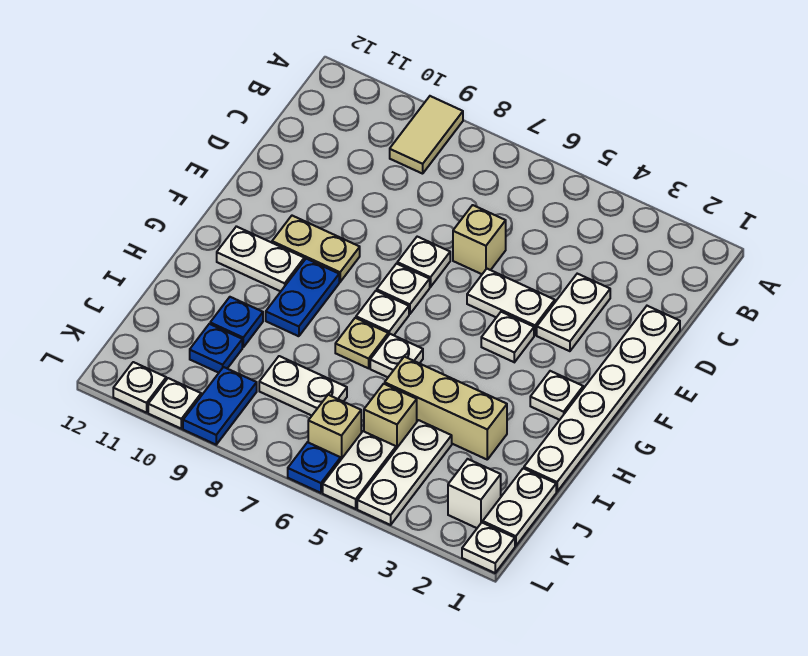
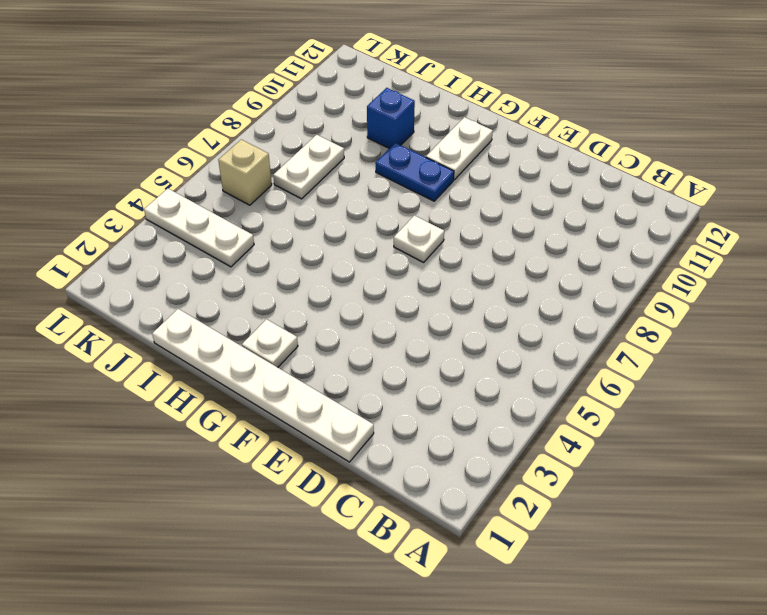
blue brick I10 level 1 -> blue plate I10 level 1
none -> tan tile A9:B9 level 1
none -> white plate D3:E3 level 1
none -> tan brick D6 level 1
none -> white plate E4:E5 level 1

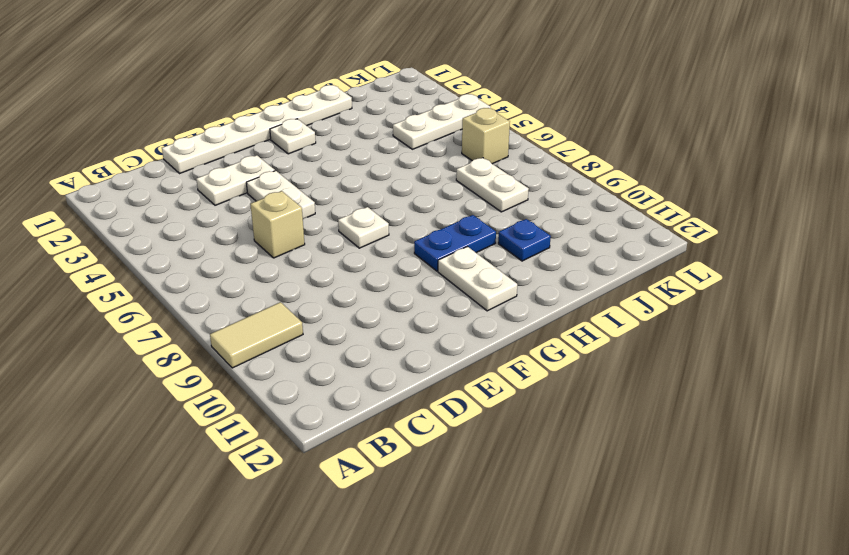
none -> white plate E7 level 1
none -> white plate F4 level 1
none -> tan plate F9:F10 level 1
none -> white plate G7 level 1

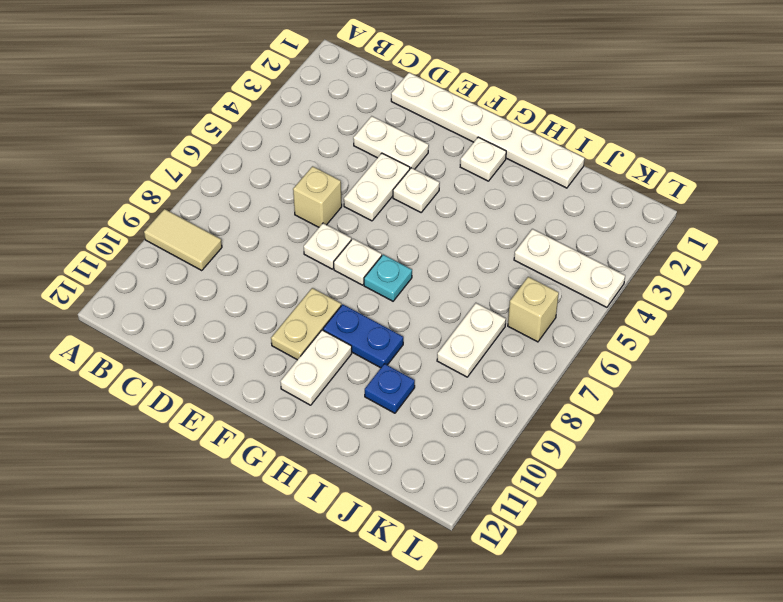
cyan plate G7 level 1 -> white plate G7 level 1
none -> white plate H6 level 1
none -> tan plate H7 level 1
none -> tan brick I3:I5 level 1
none -> white plate J1:K1 level 1

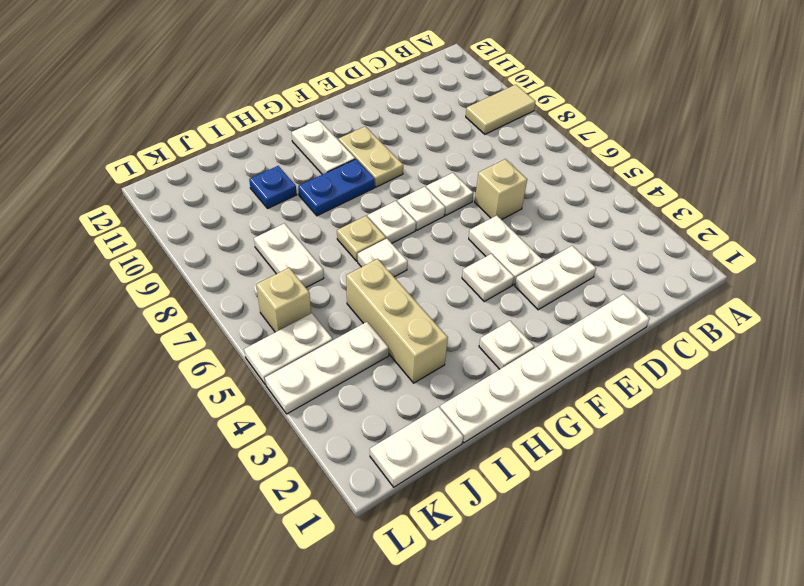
none -> tan brick J5 level 1
none -> blue plate J10 level 1
none -> white brick K2 level 1
none -> blue plate K9:L9 level 1

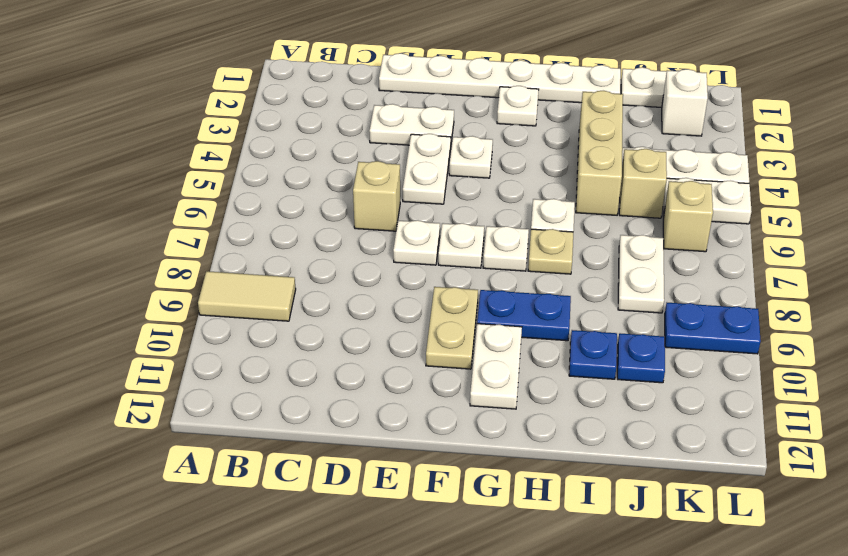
none -> white plate L1 level 1
none -> blue plate L6 level 1
none -> white plate L10 level 1
none -> white plate L11 level 1

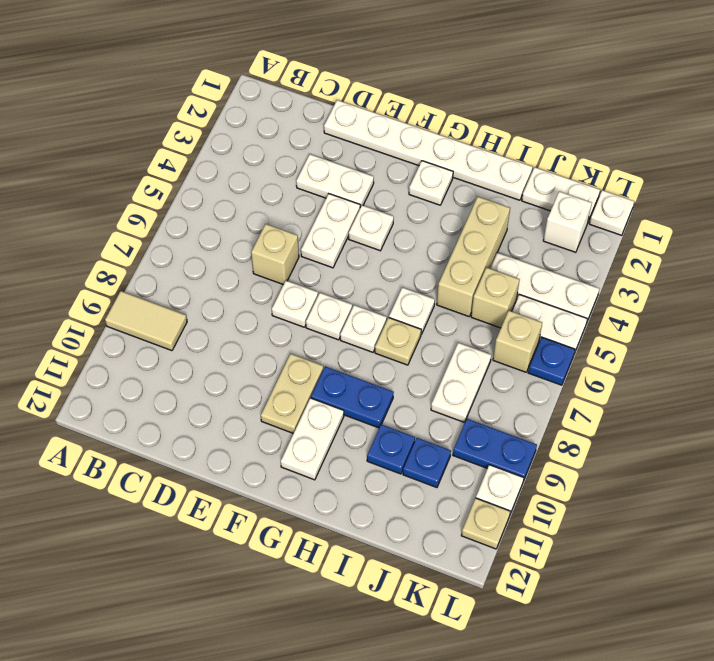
tan plate L11 level 1 -> white plate L11 level 1

